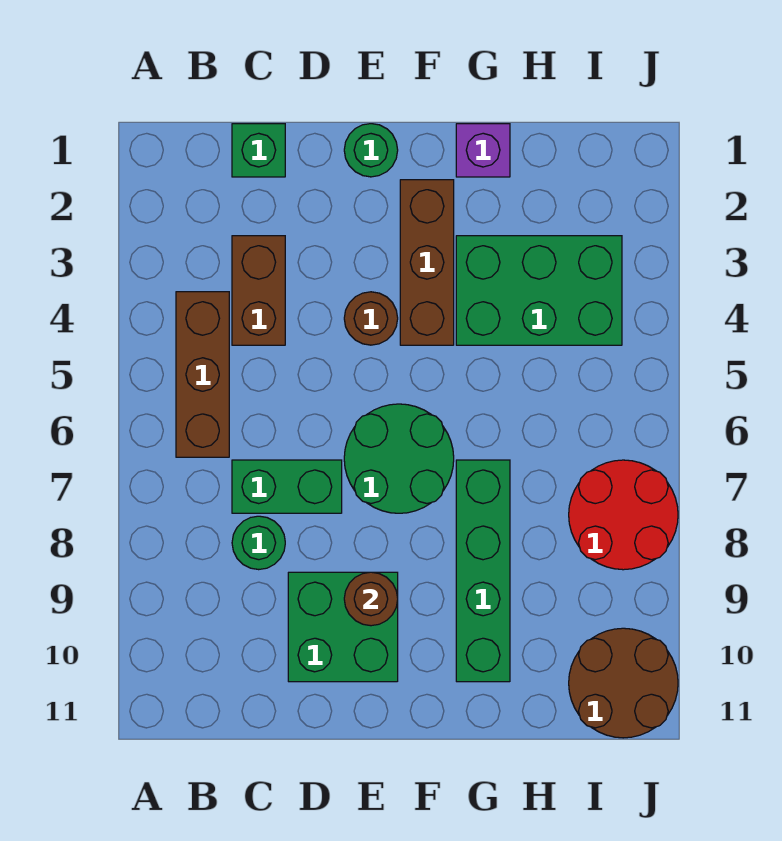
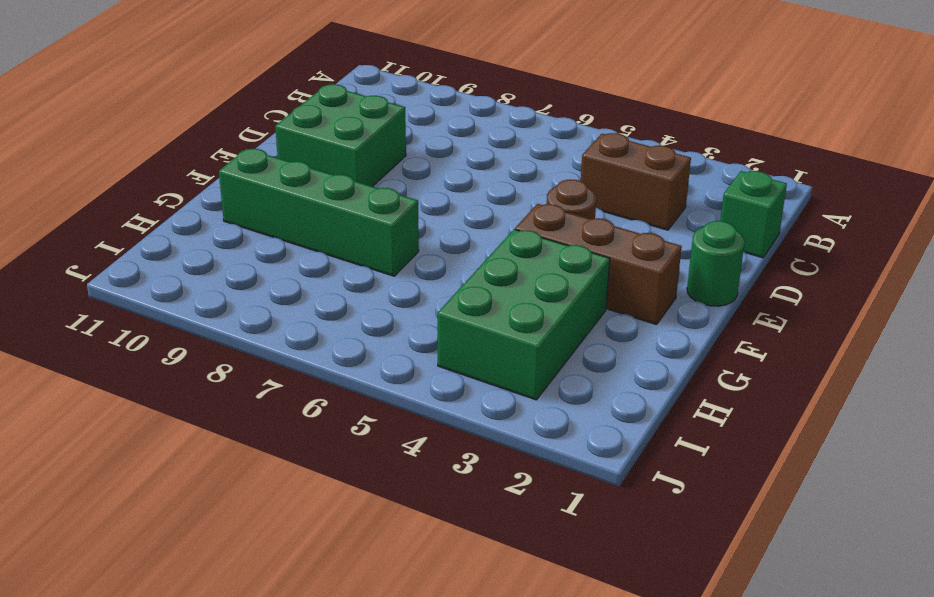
none -> brown brick B4:B6 level 1
none -> green brick C7:D7 level 1
none -> green round brick C8 level 1

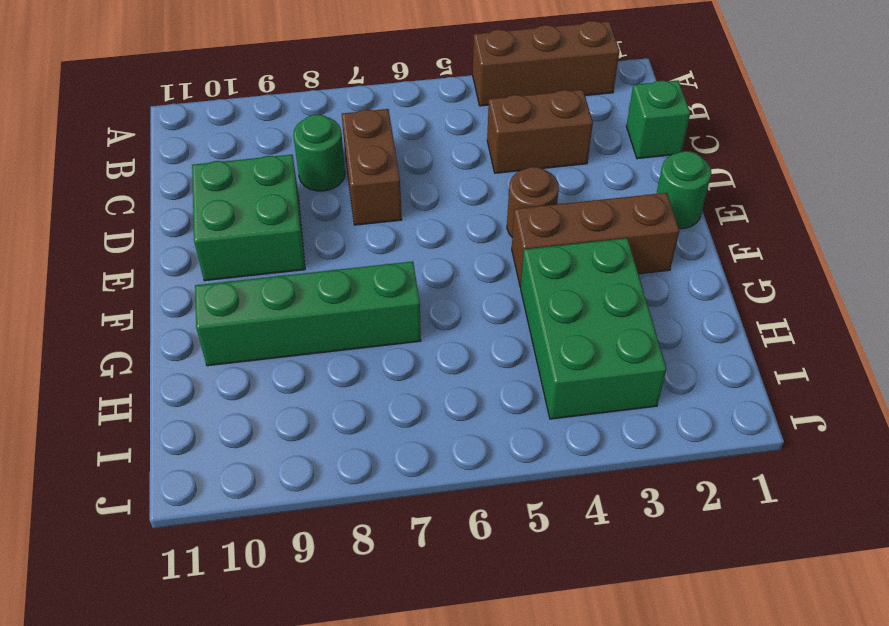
brown brick A2:A4 level 1 -> brown brick B4:B6 level 1
brown brick C7:D7 level 1 -> green brick C7:D7 level 1
none -> green round brick E6:F7 level 1
none -> purple brick G1 level 1
none -> red round brick I7:J8 level 1

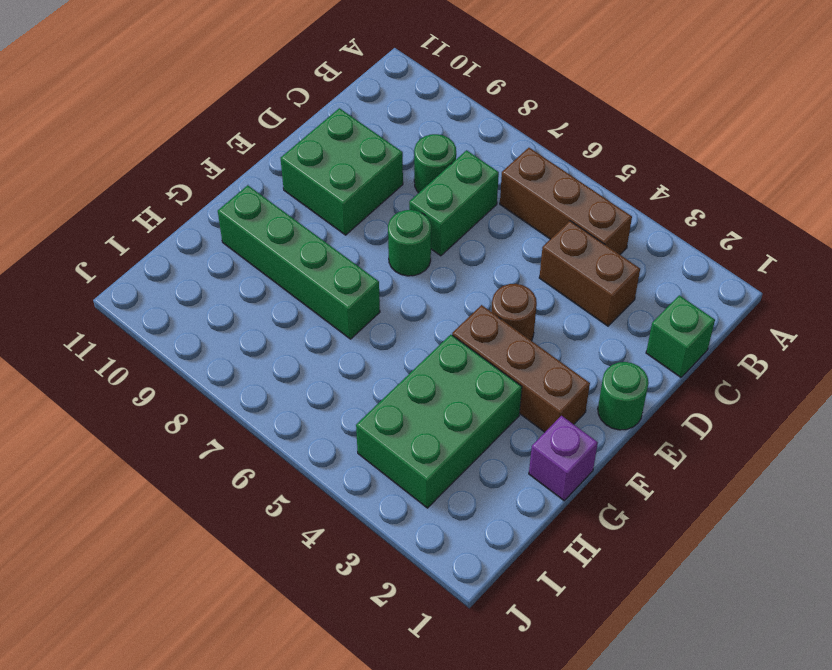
green round brick E7 level 1 -> green round brick E6:F7 level 1
none -> red round brick I7:J8 level 1
none -> brown round brick I10:J11 level 1
none -> brown round brick E9 level 2

